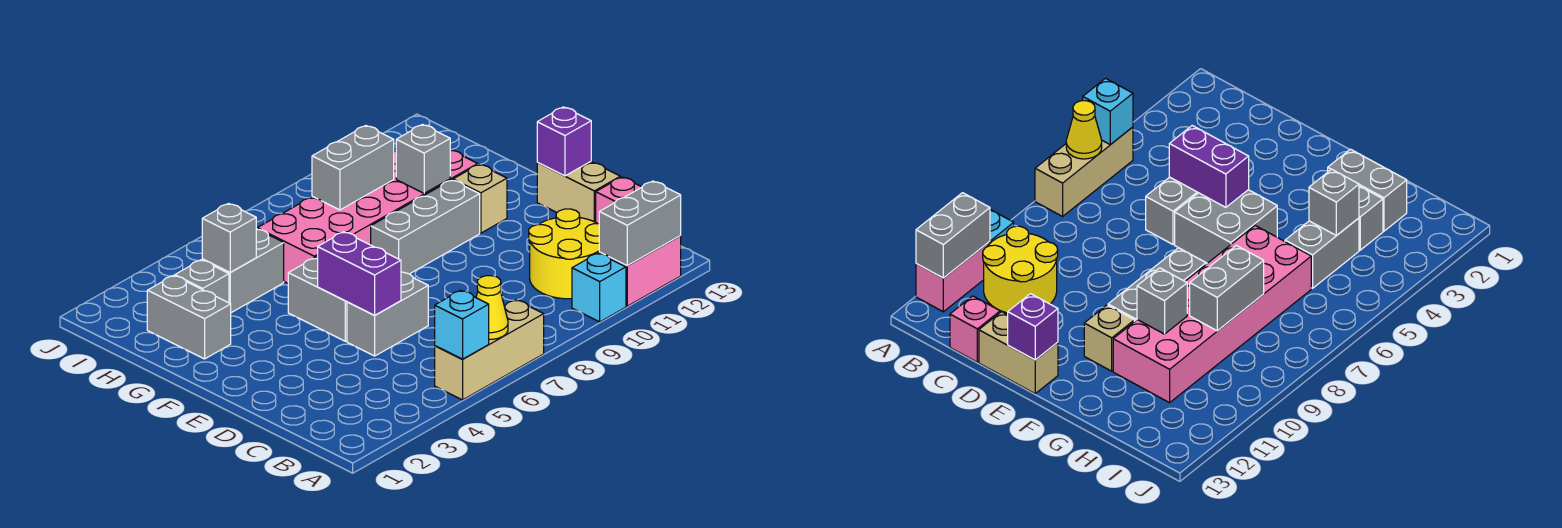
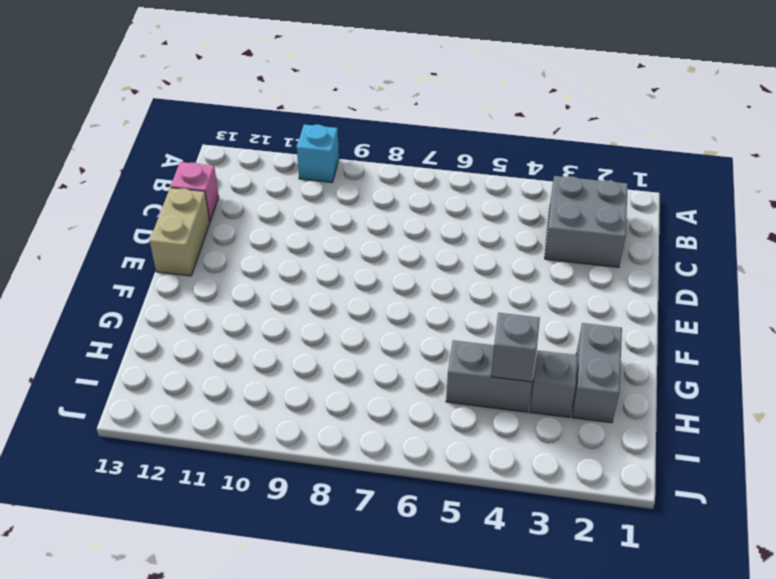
grey brick B2:C3 level 1 -> grey brick E5:F6 level 1
none -> tan brick A5:A7 level 1
none -> pink brick A11:A12 level 1
none -> yellow round brick B10:C11 level 1

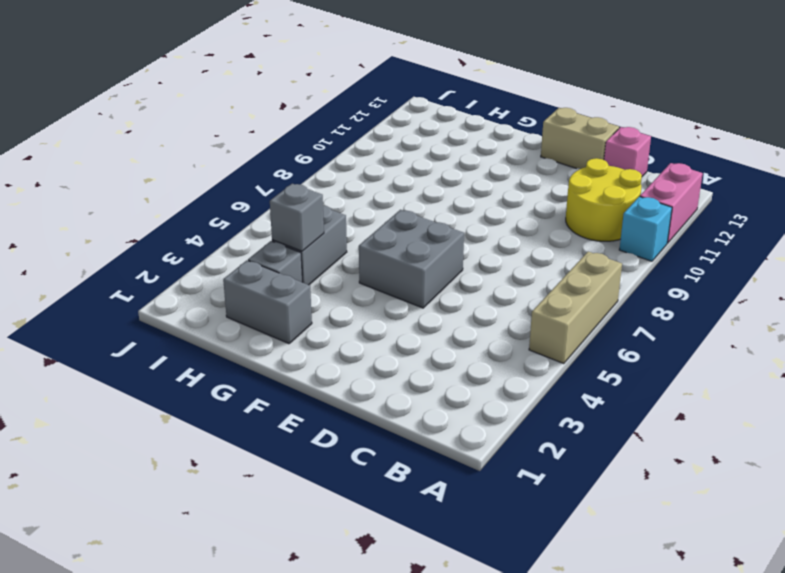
none -> grey brick D5:D6 level 1
none -> grey brick F8:F10 level 1
none -> tan brick F11 level 1

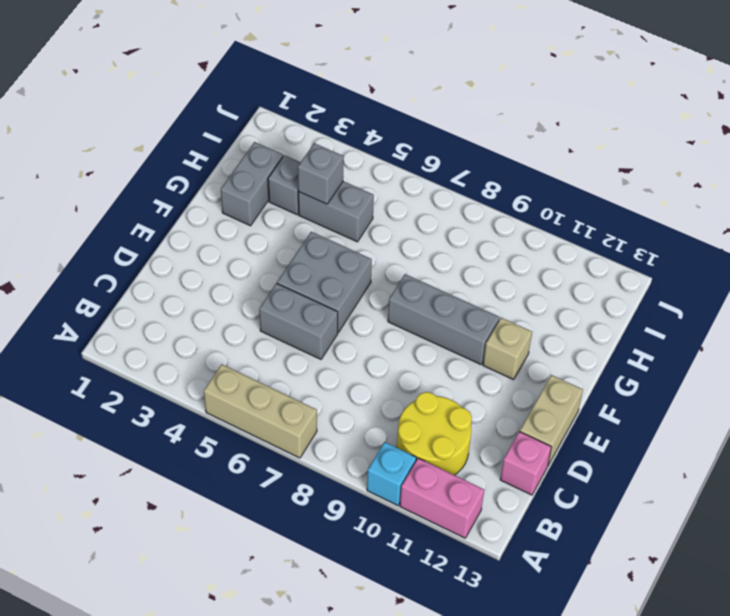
none -> pink brick G6:H11 level 1
none -> cyan brick A5 level 2
none -> yellow cone A6 level 2

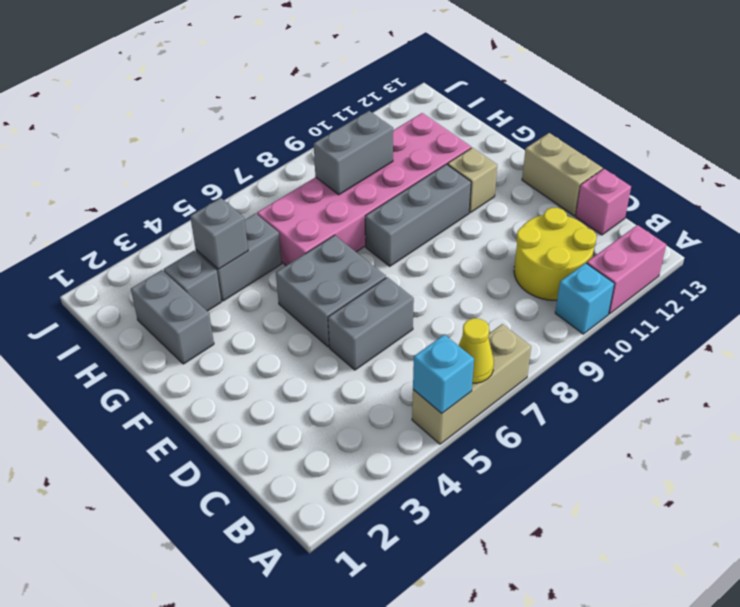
none -> grey brick A11:A12 level 2
none -> purple brick D5:E5 level 2
none -> purple brick E13 level 2

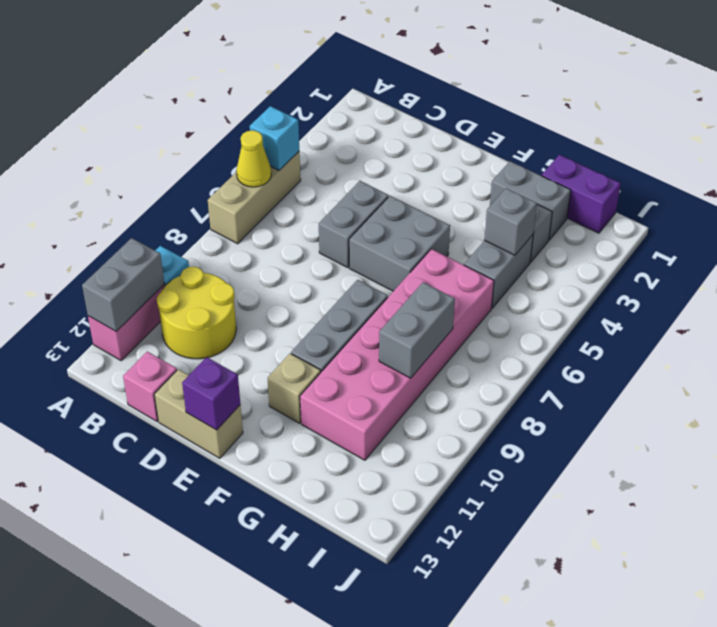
purple brick H1:I1 level 1 -> purple brick D5:E5 level 2
none -> grey brick G10 level 2

